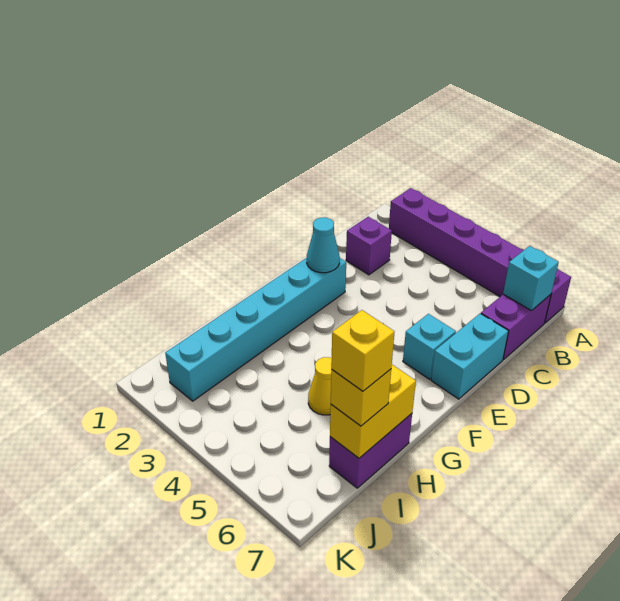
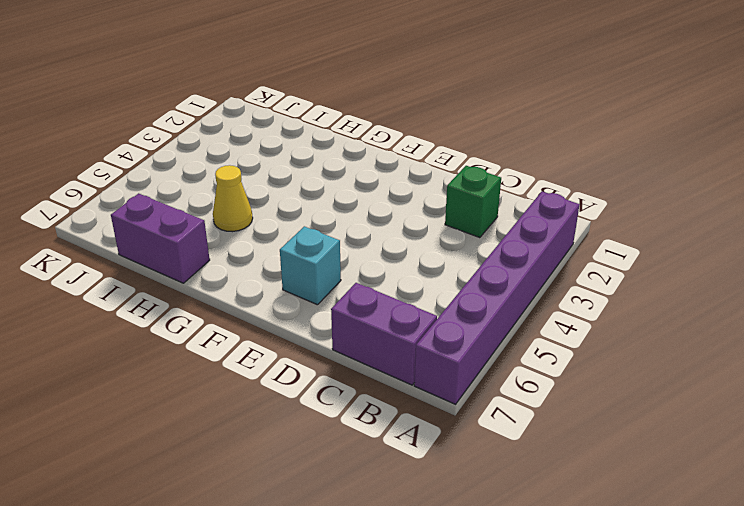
green brick C2 level 1 -> purple brick C2 level 1
none -> cyan brick D7:E7 level 1
none -> cyan brick E2:J2 level 1
none -> cyan brick B7 level 2

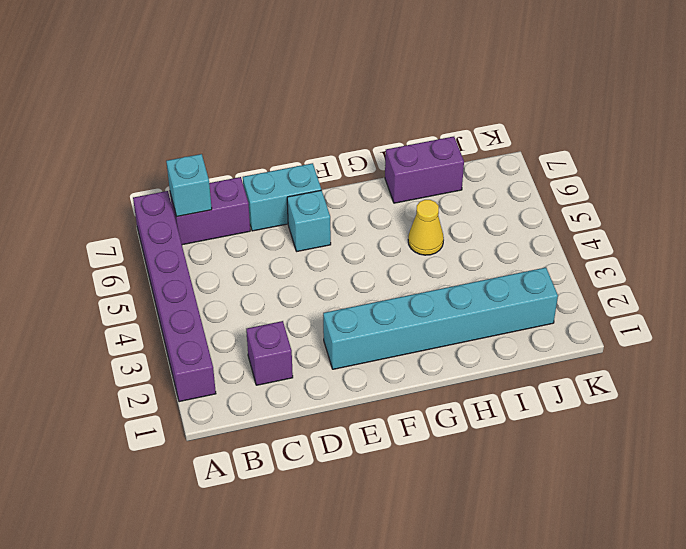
none -> cyan cone E2 level 2
none -> yellow brick H7:I7 level 2
none -> yellow brick I7 level 3

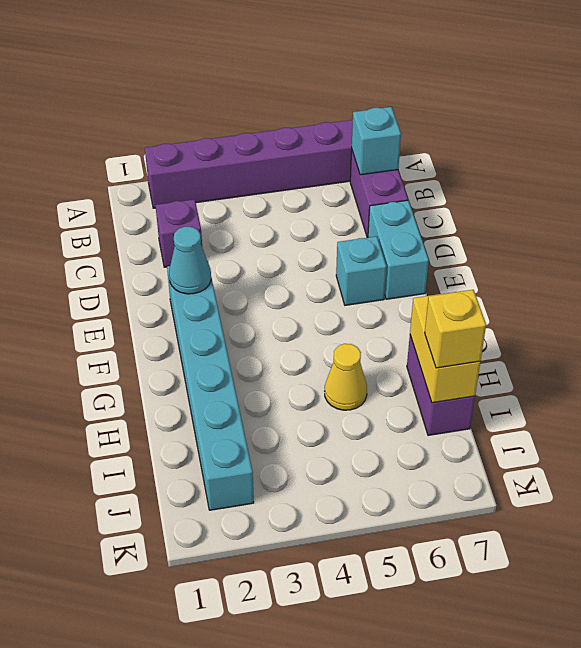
none -> yellow brick I7 level 4

